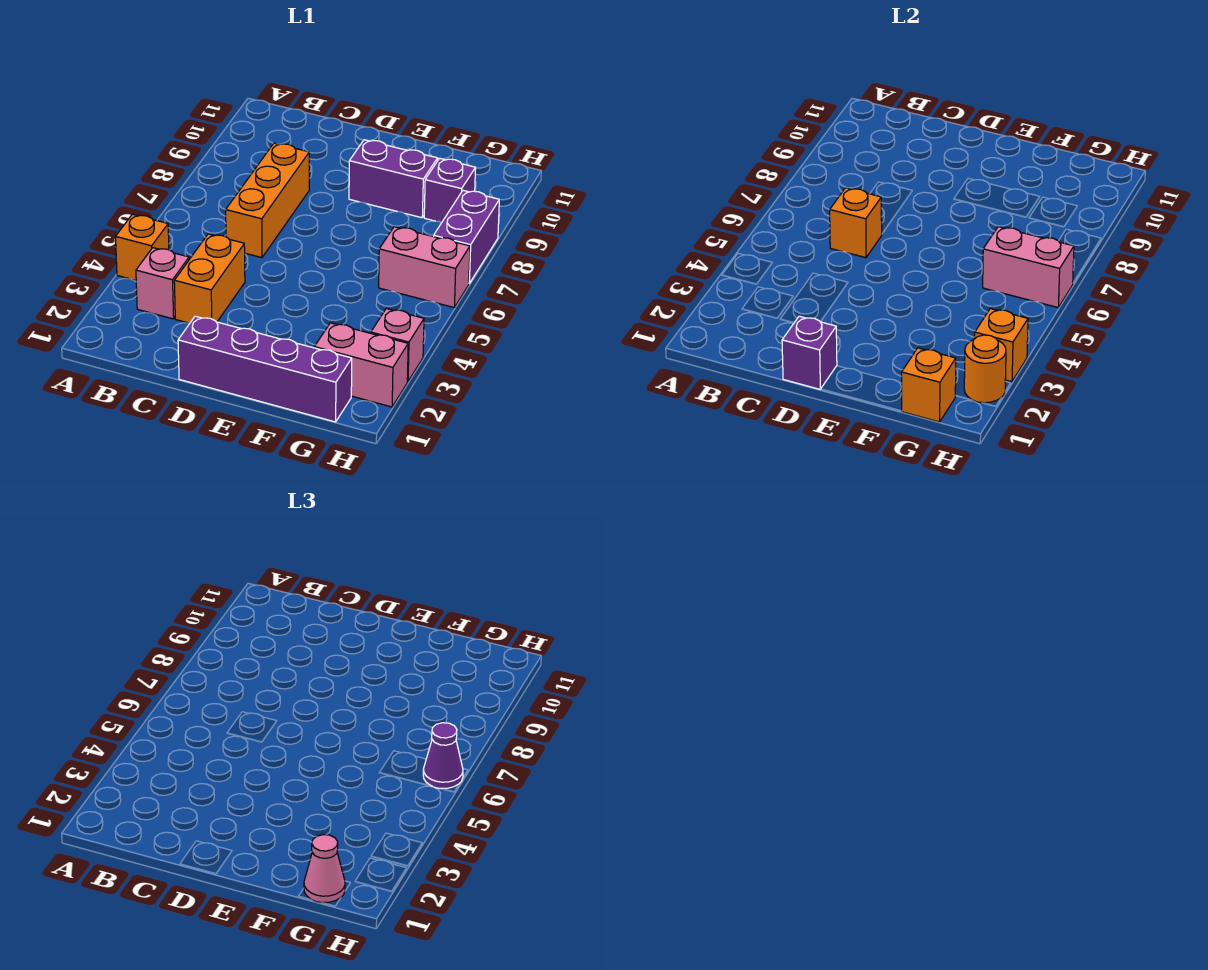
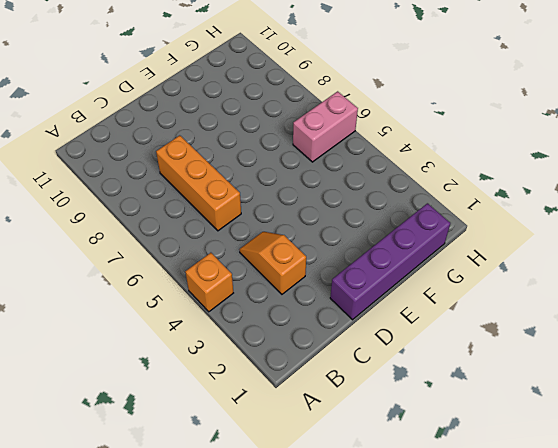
orange slope C3:C4 level 1 top 3 -> orange brick C3:C4 level 1
none -> pink brick B3 level 1
none -> purple brick E9:F9 level 1
none -> pink brick G2:H2 level 1

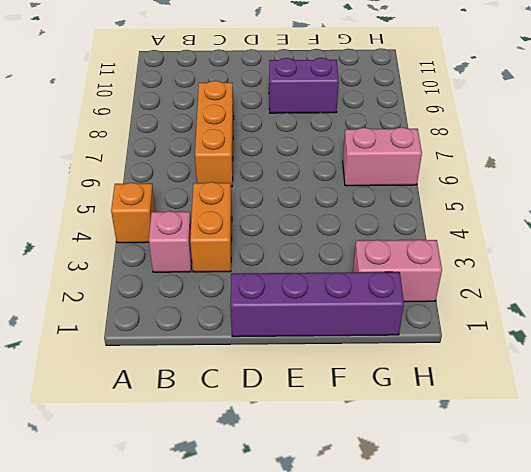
none -> purple brick G9 level 1
none -> pink brick H3 level 1
none -> purple brick H7:H8 level 1

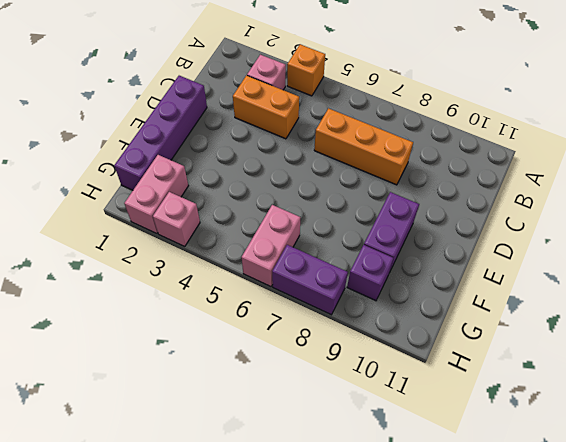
none -> orange brick C6 level 2
none -> purple brick D1 level 2
none -> orange brick G1 level 2

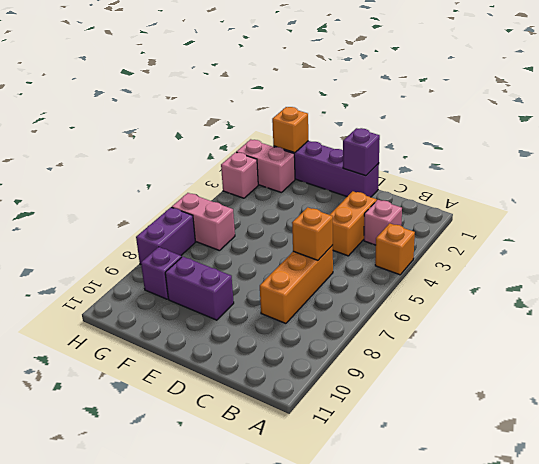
none -> pink brick G6:H6 level 2
none -> orange round brick H2 level 2
none -> orange brick H3 level 2

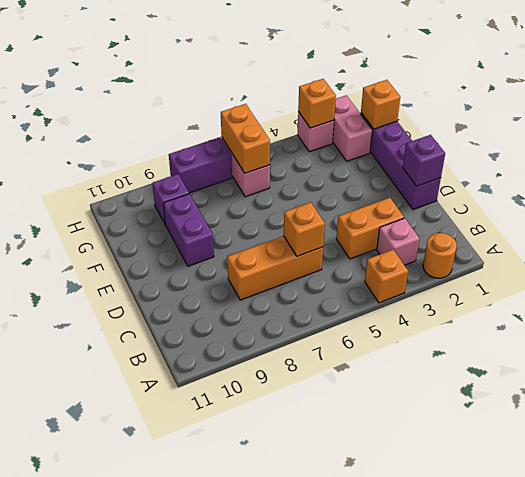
orange round brick A2 level 1 -> orange round brick H2 level 2
orange brick G6:H6 level 2 -> pink brick G6:H6 level 2
none -> pink cone G1 level 3
none -> purple cone H6 level 3

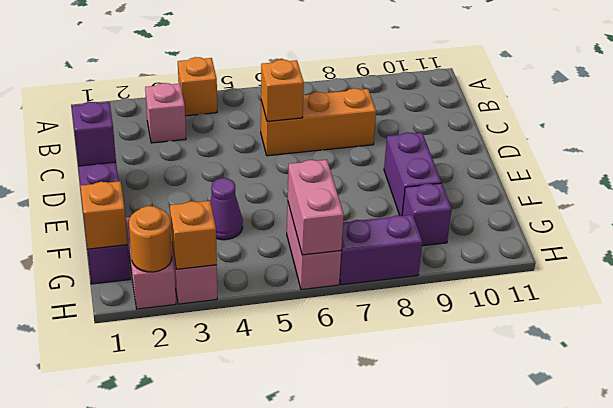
purple cone F4 level 1 -> purple cone H6 level 3
none -> orange brick C3:C4 level 1
none -> pink cone G1 level 3

